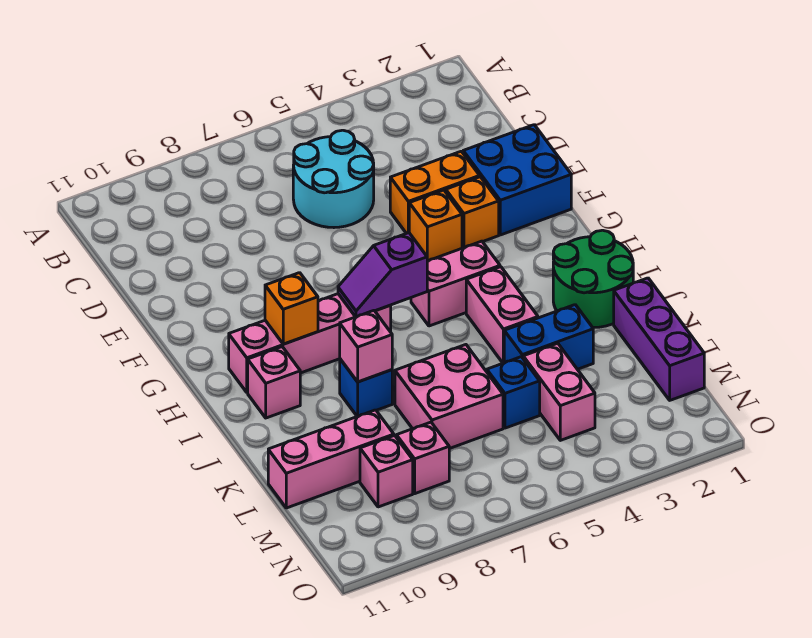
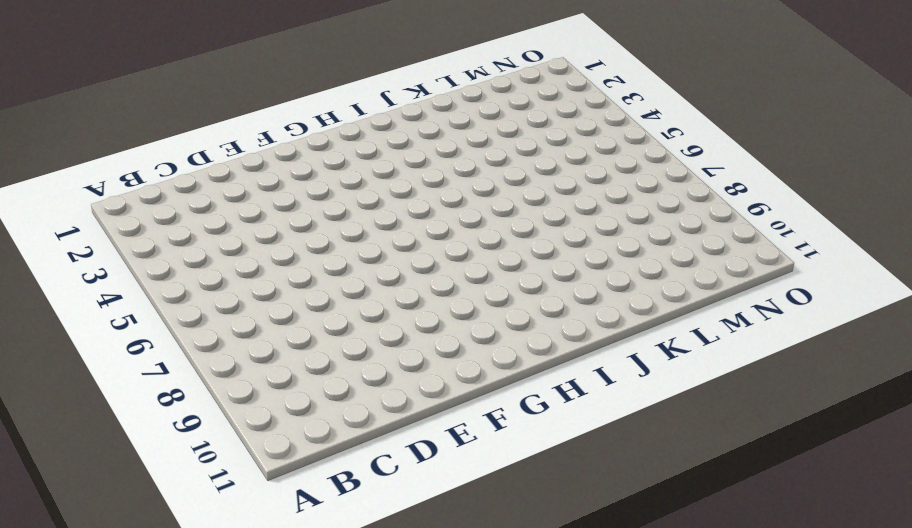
none -> cyan round brick C5:D6 level 1
none -> blue brick E1:F2 level 1
none -> orange brick E3:E4 level 1

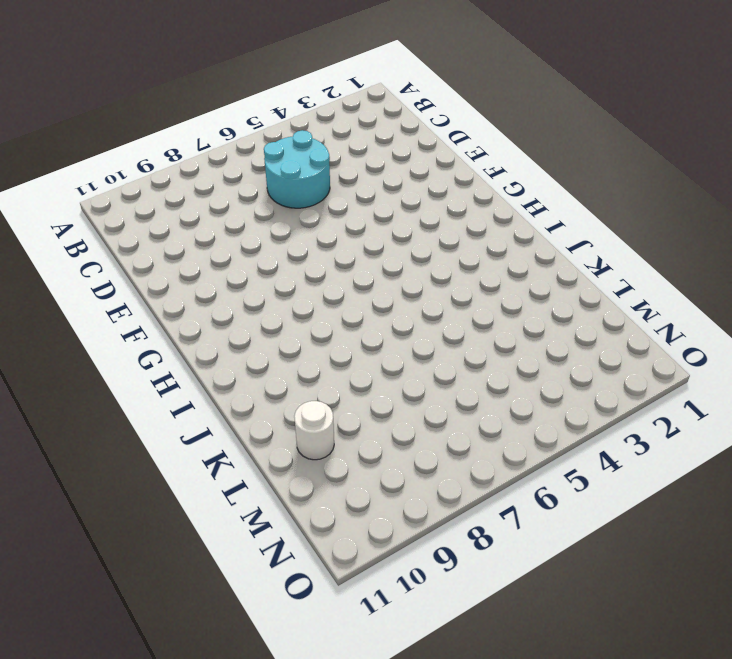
white round brick L10 level 1 -> pink brick L9:L11 level 1
none -> blue brick E1:F2 level 1
none -> orange brick E3:E4 level 1
none -> orange brick F3 level 1

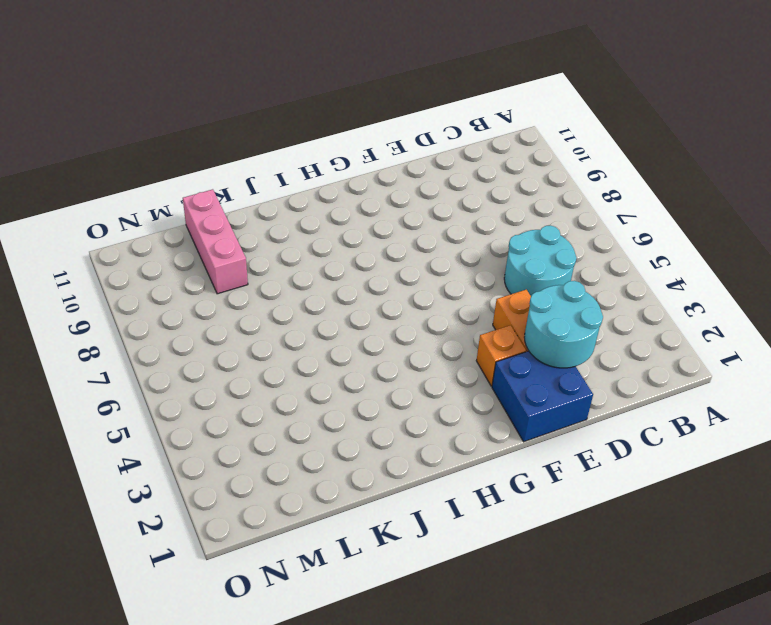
cyan round brick D2:E3 level 2 -> none
none -> orange brick F4 level 1
none -> pink brick H4:H5 level 1
none -> pink brick H7:H10 level 1

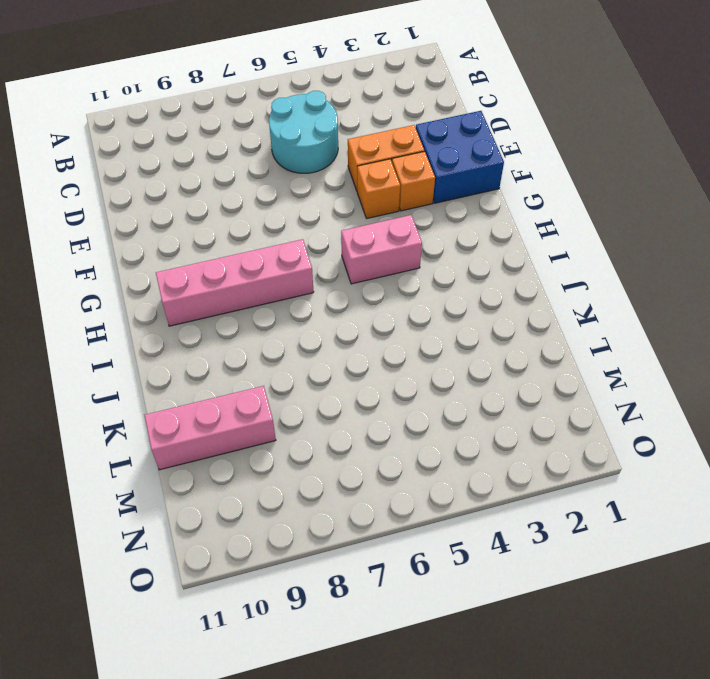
none -> green round brick I1:J2 level 1
none -> pink brick I4:J4 level 1
none -> pink brick I10 level 1

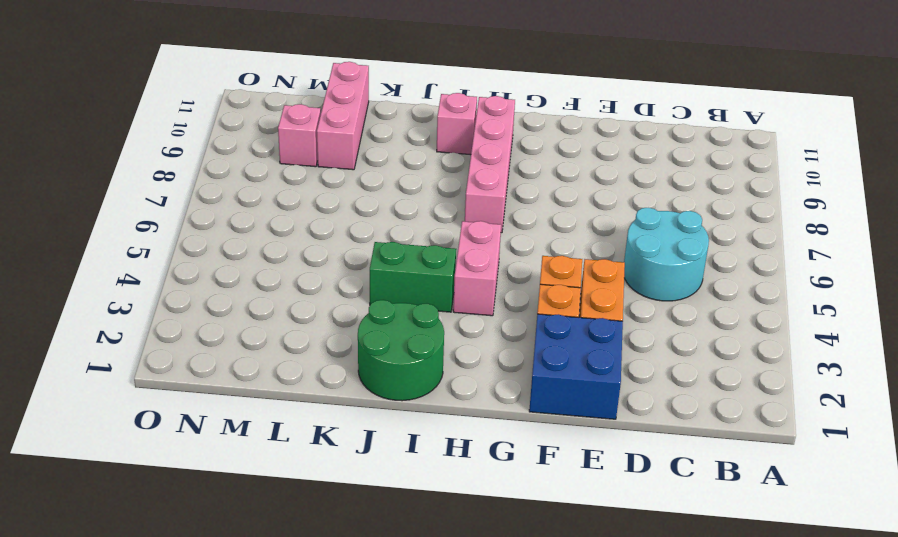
green brick I4:J4 level 1 -> pink brick I4:J4 level 1
none -> blue brick J8 level 1
none -> purple brick K1:M1 level 1
none -> blue brick K3:K4 level 1

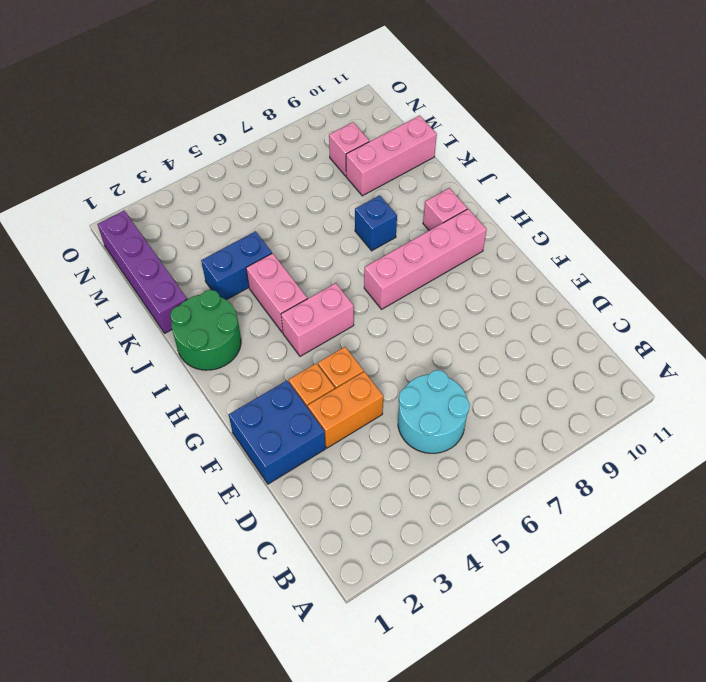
purple brick K1:N1 level 1 -> purple brick K1:M1 level 1
none -> pink brick K6:L7 level 1
none -> pink brick L4:M4 level 1
none -> blue brick L5 level 1

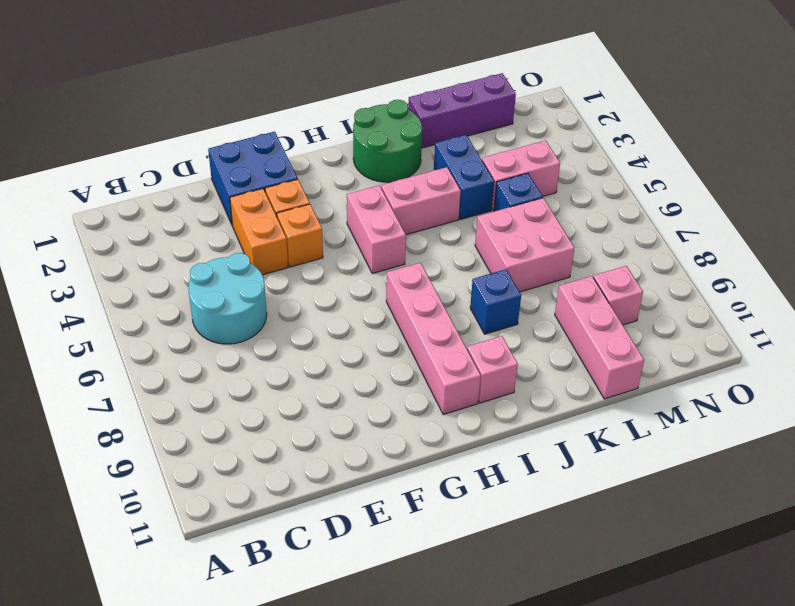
none -> pink brick M8 level 1
none -> purple slope H6:H7 level 2 top 6
none -> orange brick H9 level 2

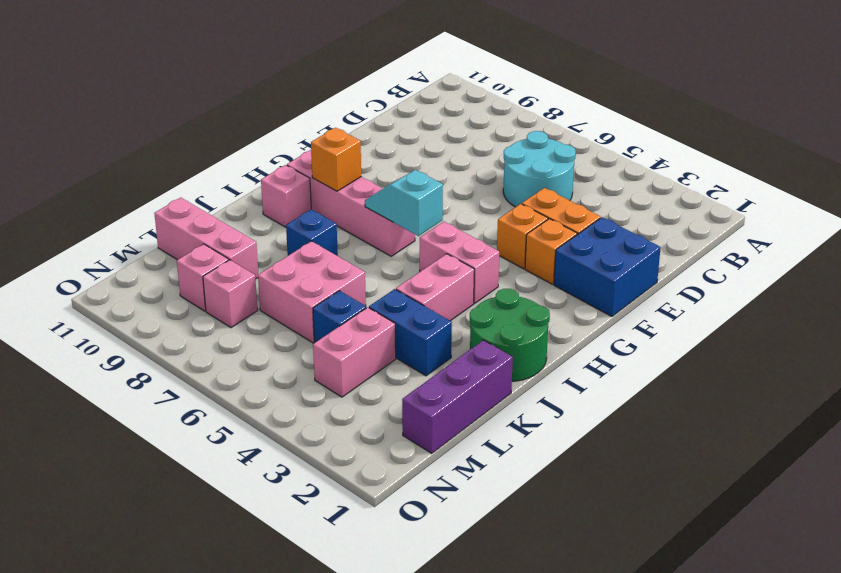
cyan slope H6:H7 level 2 top 6 -> purple slope H6:H7 level 2 top 6
none -> pink brick J8 level 2

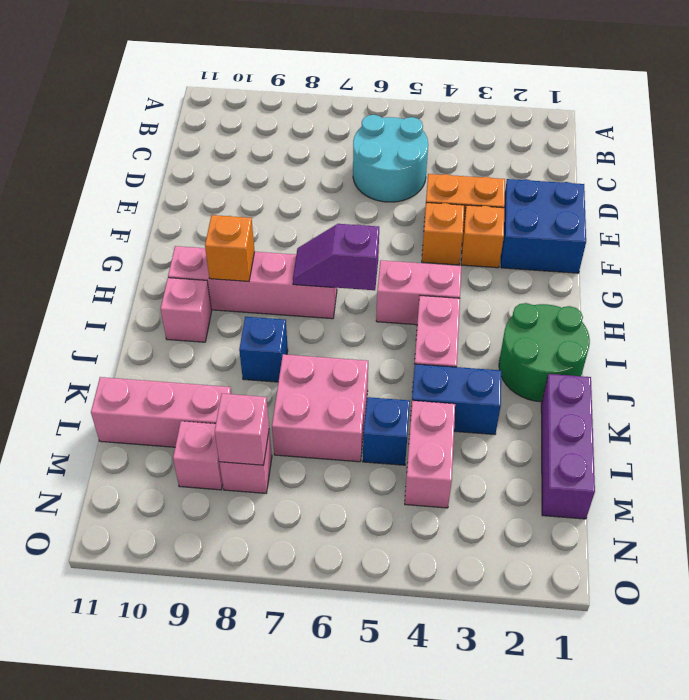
pink brick M8 level 2 -> pink brick J8 level 2

